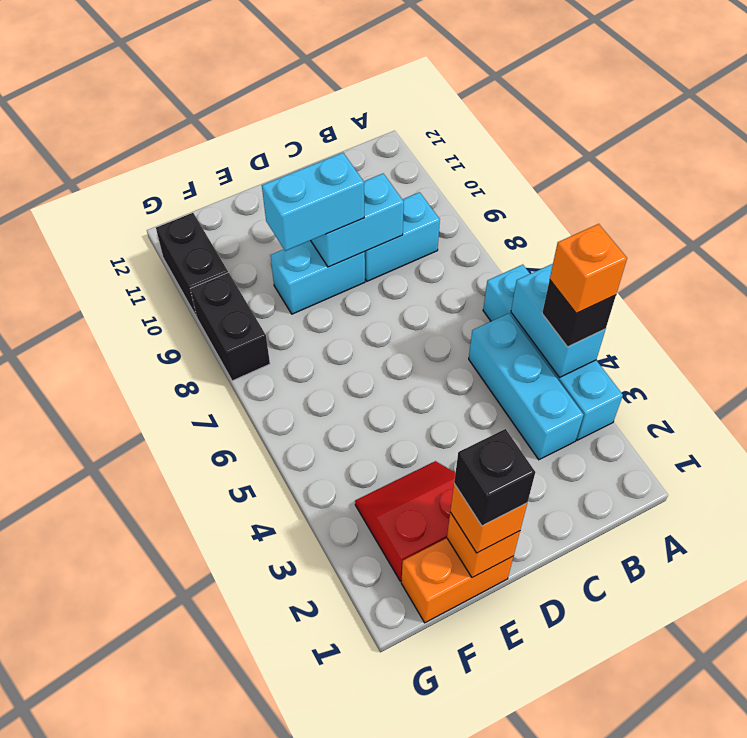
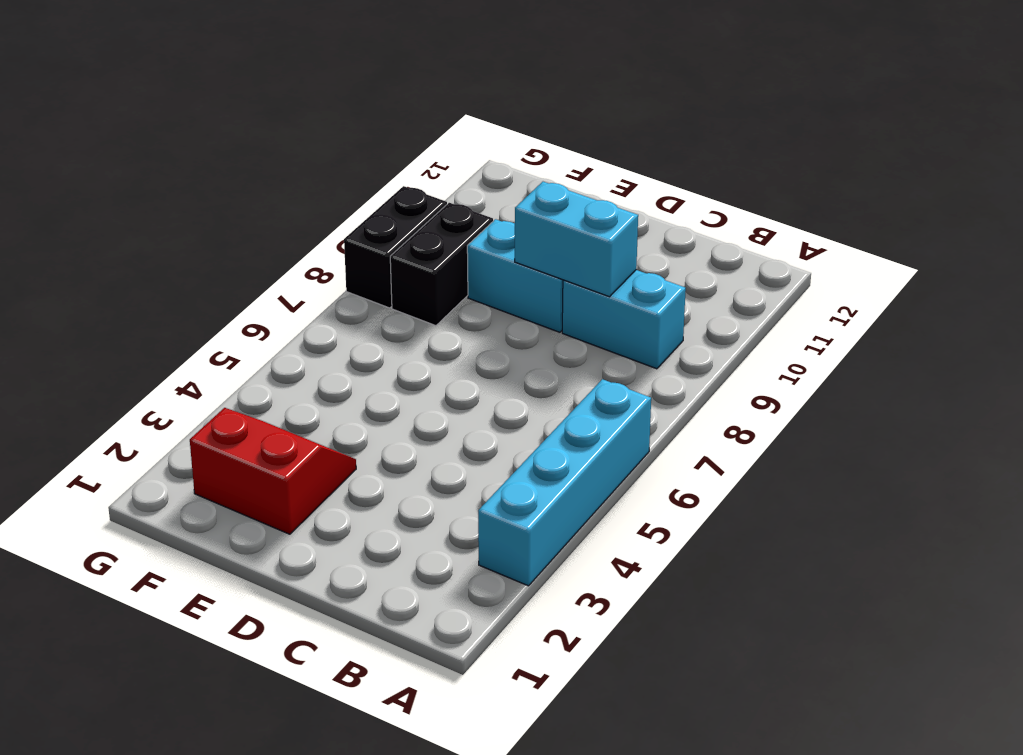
black brick F8:F9 level 1 -> black brick G10:G11 level 1
none -> cyan brick B3:B5 level 1
none -> orange brick E1:F1 level 1
none -> cyan brick A4:A5 level 2

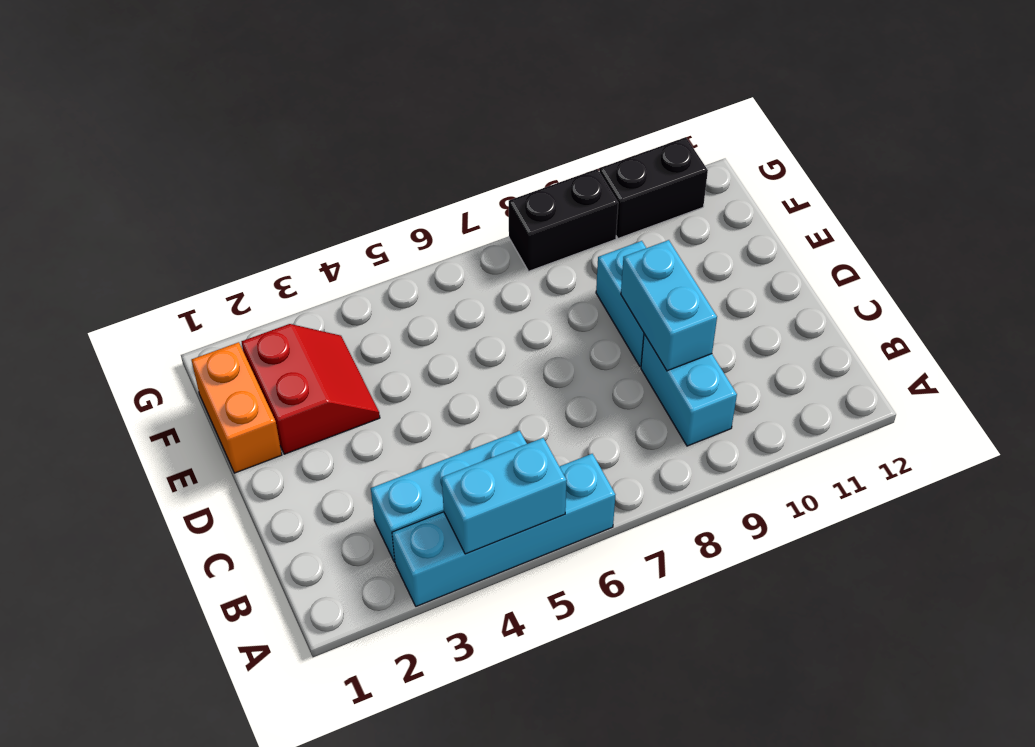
none -> orange brick E1 level 2
none -> black brick A4 level 3
none -> cyan brick D9:E9 level 3

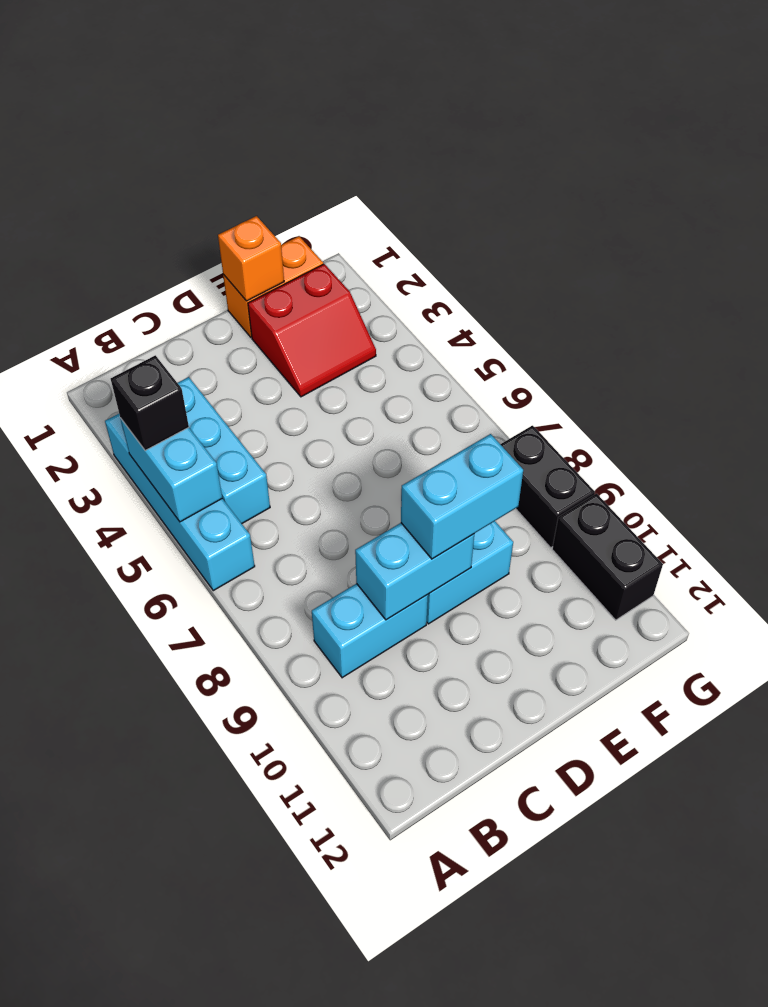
none -> orange brick E1 level 3
none -> orange brick A4 level 4
none -> black brick E1 level 4

